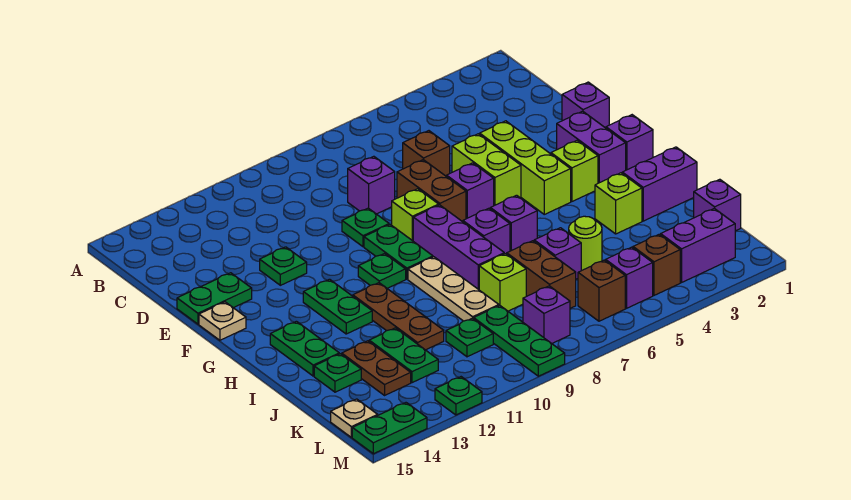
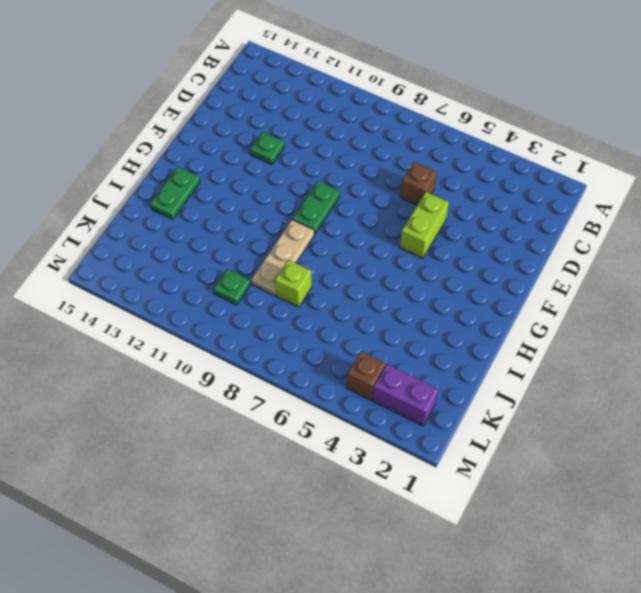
none -> purple brick D8 level 1
none -> purple brick E1 level 1
none -> lime brick E4:G4 level 1
none -> brown brick E7:F7 level 1

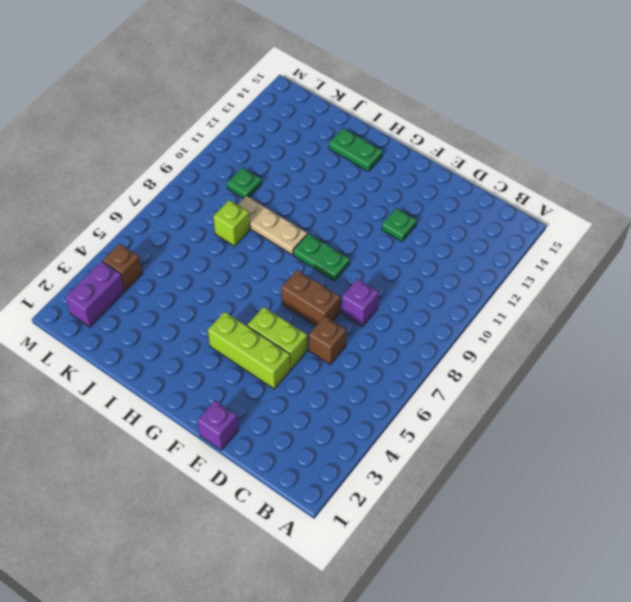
none -> green plate E9 level 1
none -> green plate E14:E15 level 1
none -> purple brick F2:G2 level 1
none -> purple brick F6 level 1

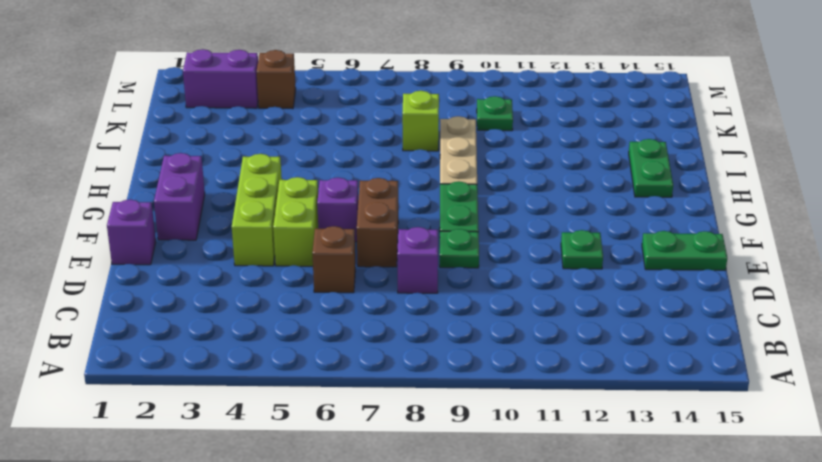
none -> lime brick F8 level 1
none -> tan plate F15 level 1
none -> purple brick G1 level 1
none -> lime brick G3 level 1

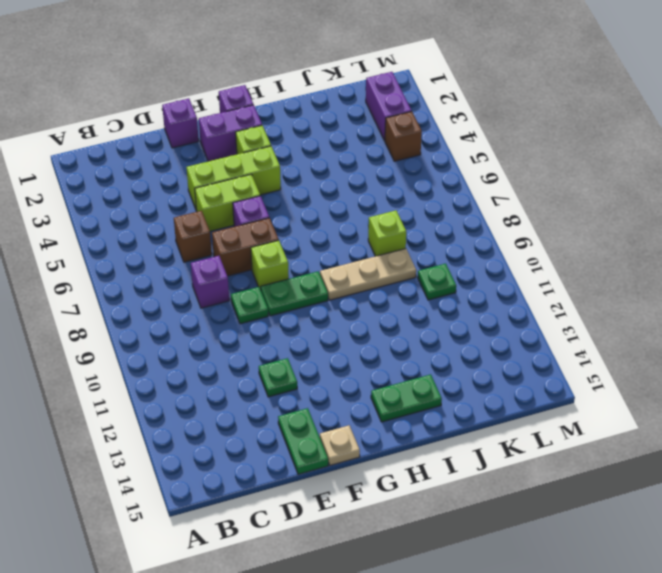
none -> purple brick G8:I8 level 1
none -> green plate G10 level 1
none -> green plate G12:H12 level 1
none -> purple brick H6 level 1

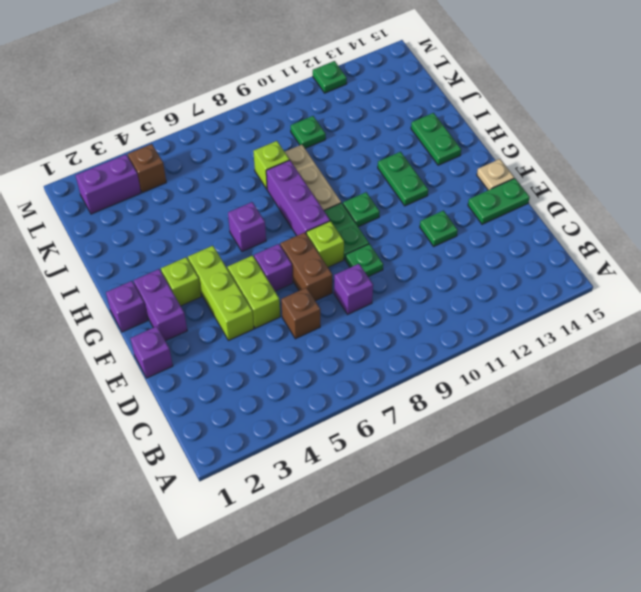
none -> purple brick H7 level 1
none -> brown plate H11:J11 level 1
none -> purple brick I1:I2 level 1
none -> lime brick I3 level 1

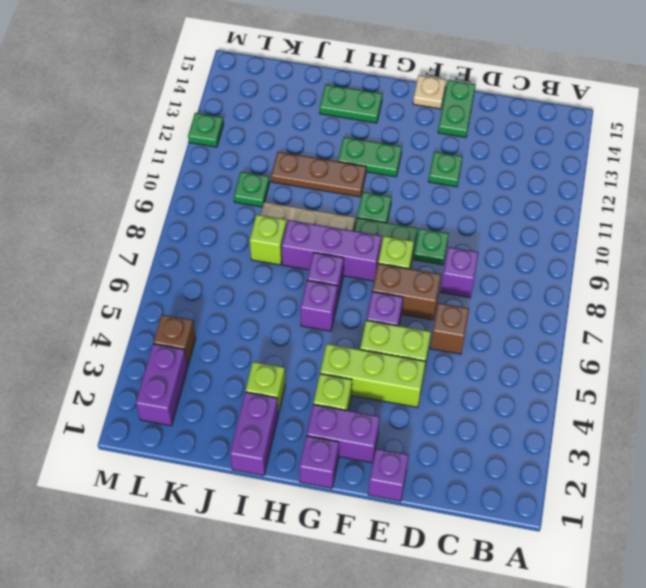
none -> lime round brick J5 level 1
none -> purple brick J6 level 1
none -> brown brick J7:K7 level 1
none -> green plate J12:K12 level 1

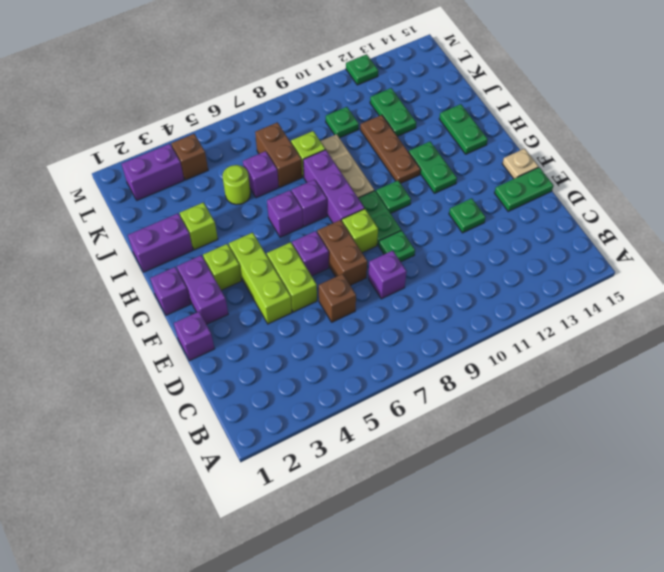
none -> brown plate J13:K13 level 1
none -> green plate J14 level 1
none -> purple brick K1 level 1
none -> green plate K9:M9 level 1

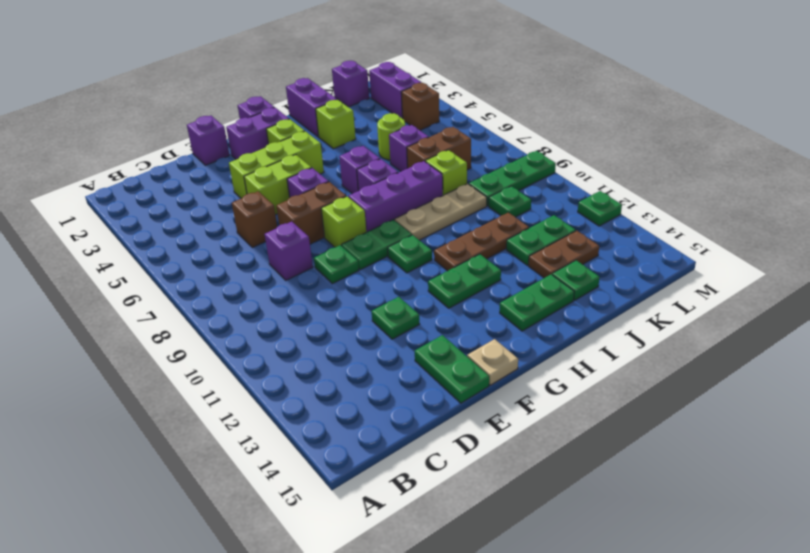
none -> purple brick L5 level 1
none -> brown brick L6 level 1
none -> purple brick L8 level 1
none -> tan plate L15 level 1

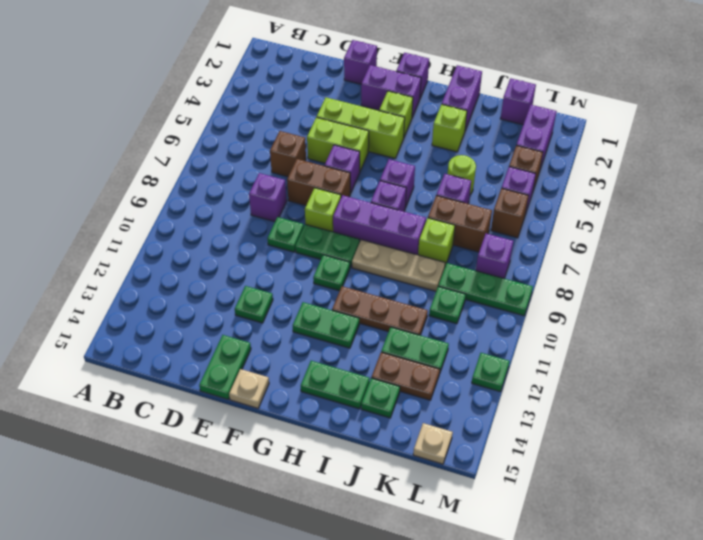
none -> green plate M14:M15 level 1

